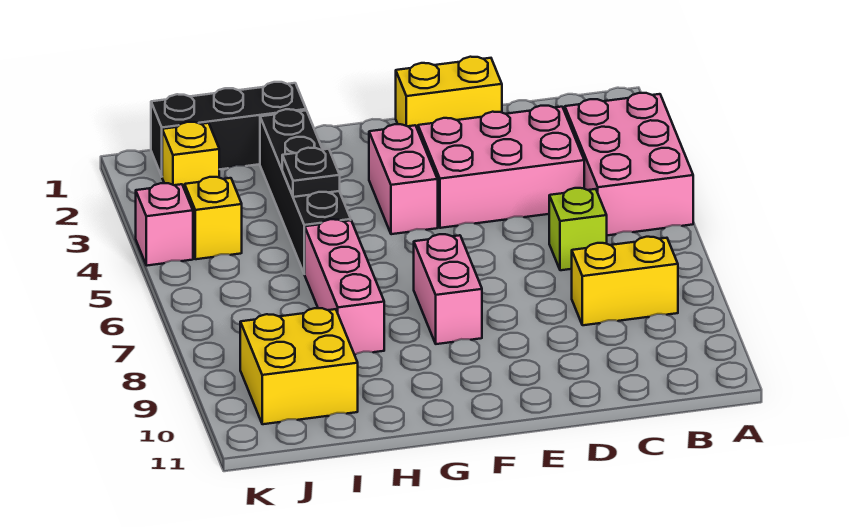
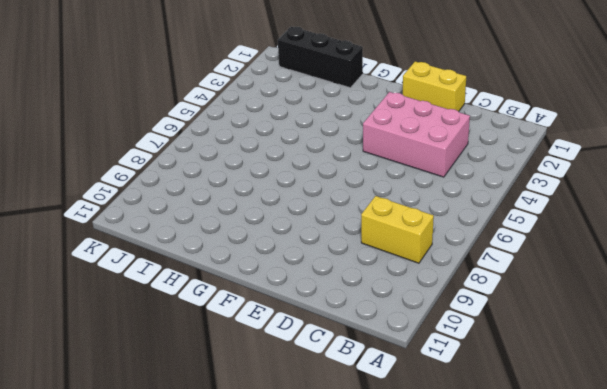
none -> pink brick A3:B5 level 1
none -> lime brick C6 level 1
none -> pink brick F3:F4 level 1

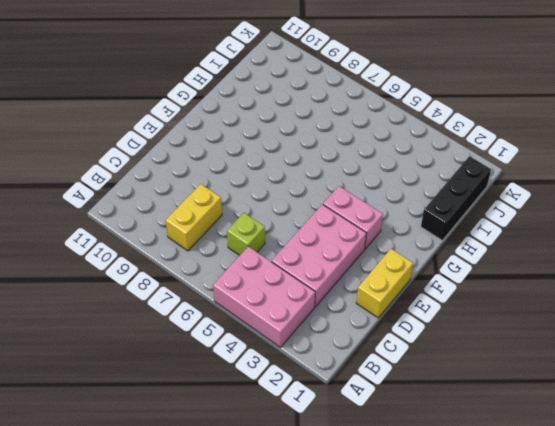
none -> pink brick F7:F8 level 1
none -> black brick H2:H5 level 1
none -> pink brick H6:H8 level 1

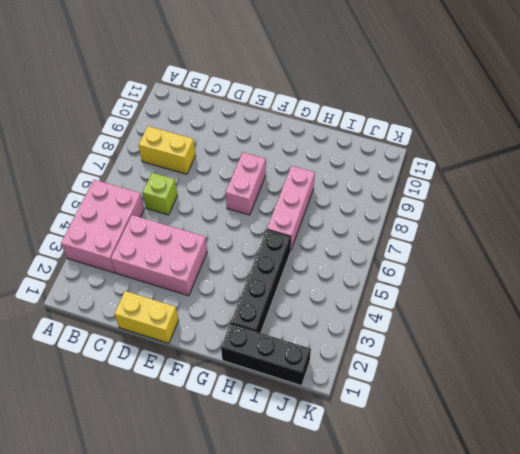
none -> pink brick F3:F4 level 1
none -> yellow brick I9:J10 level 1
none -> yellow brick J2 level 1

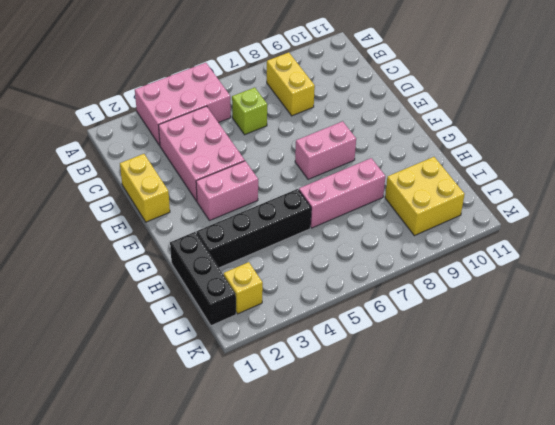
none -> yellow brick J4 level 1
none -> pink brick K4 level 1
none -> black plate H4 level 2

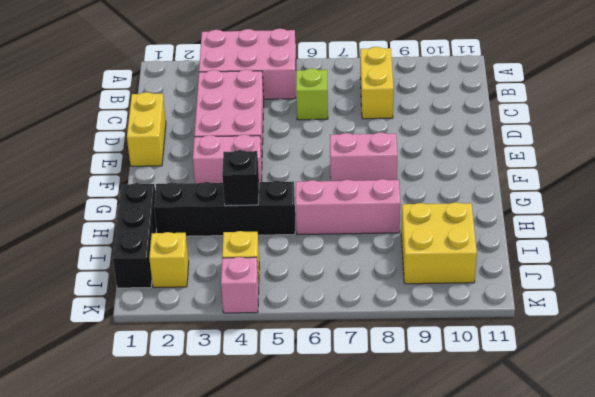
black brick H4 level 2 -> black plate H4 level 2

